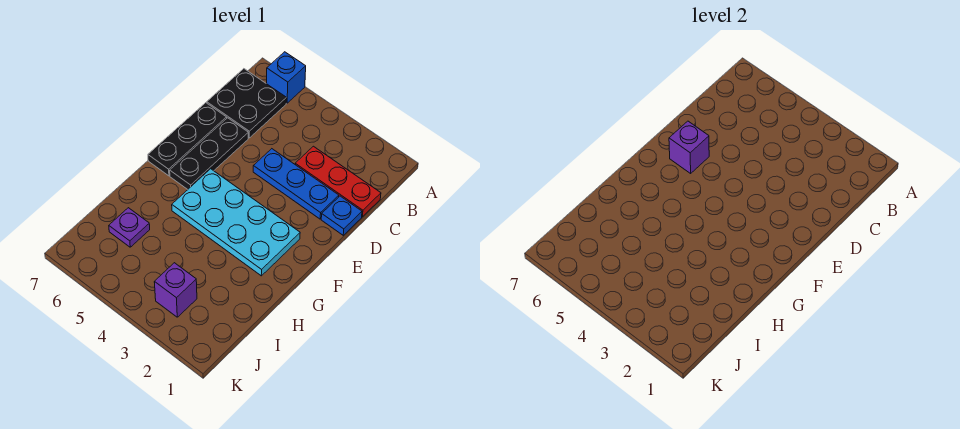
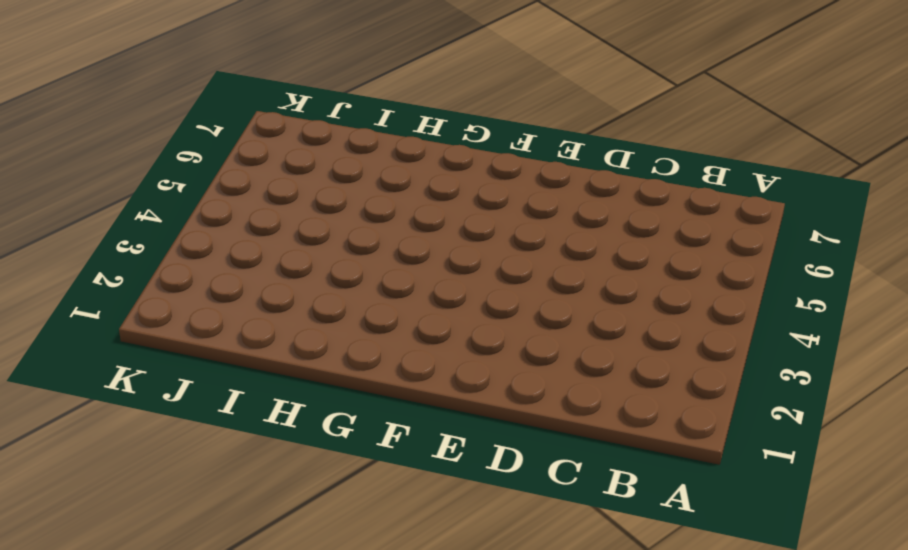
none -> blue brick A6 level 1
none -> black plate B6:C7 level 1

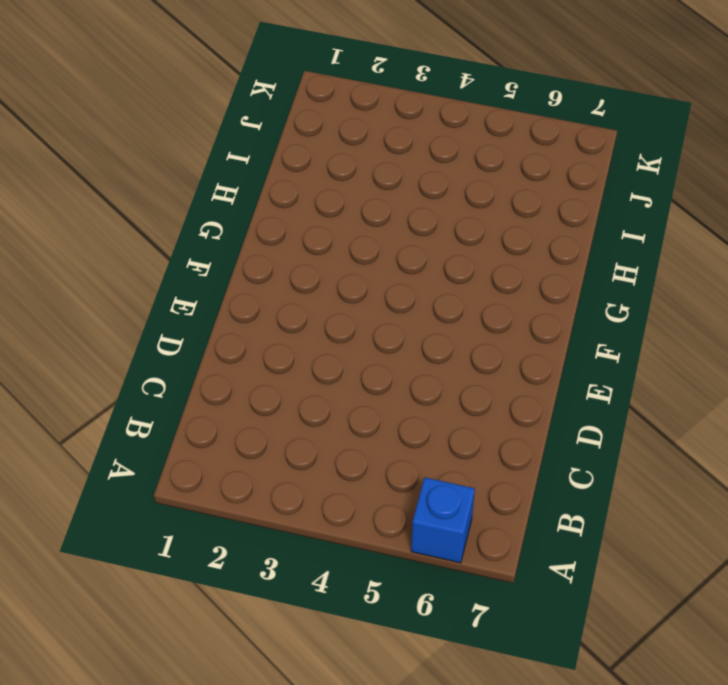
none -> black plate B6:C7 level 1
none -> red plate C1:C3 level 1

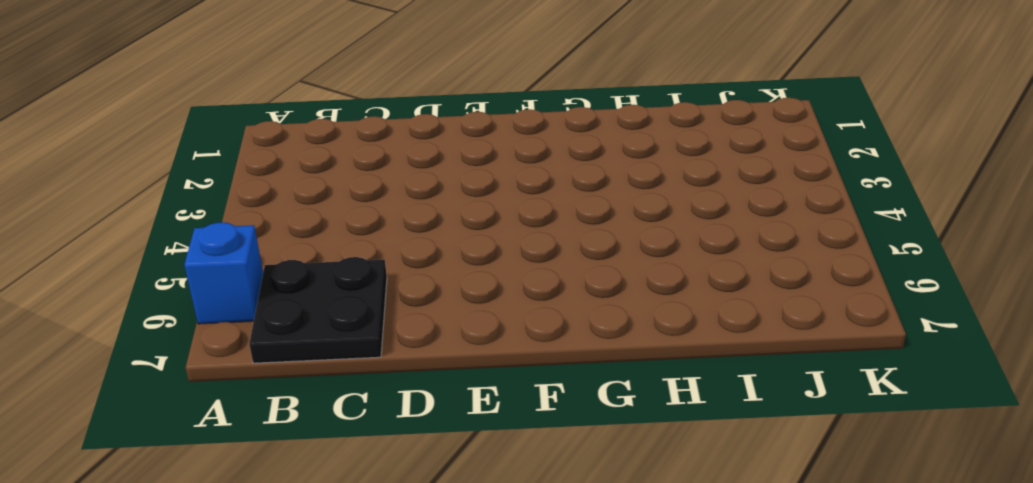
none -> red plate C1:C3 level 1
none -> blue plate D1 level 1

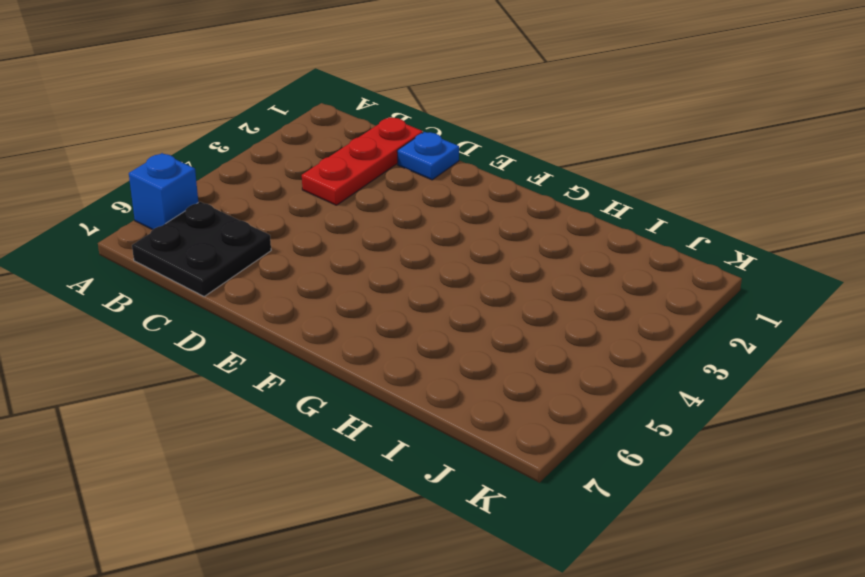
none -> blue plate D2:D4 level 1
none -> black plate D6:F6 level 1

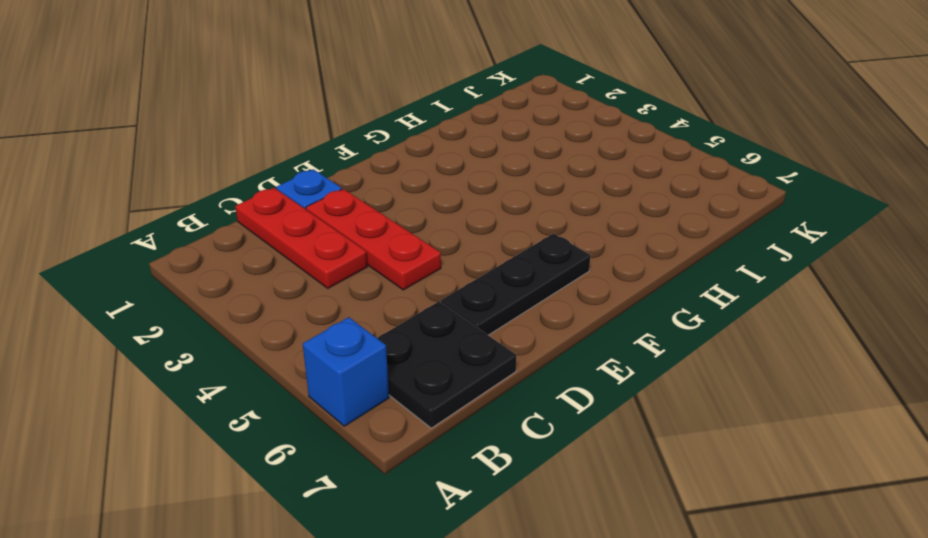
red plate D2:D4 level 1 -> blue plate D2:D4 level 1
none -> black plate D7:F7 level 1
none -> cyan plate F2:G5 level 1

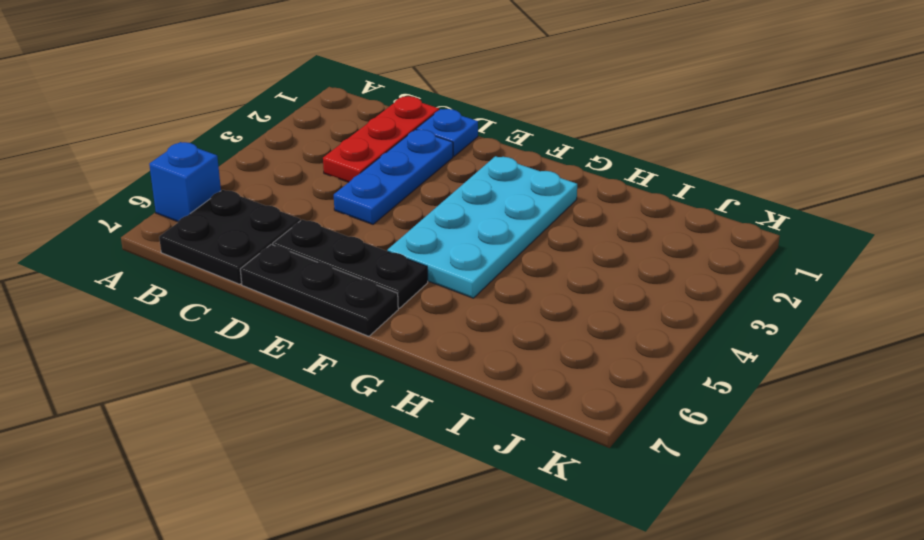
none -> purple plate I6 level 1
none -> purple brick J3 level 1

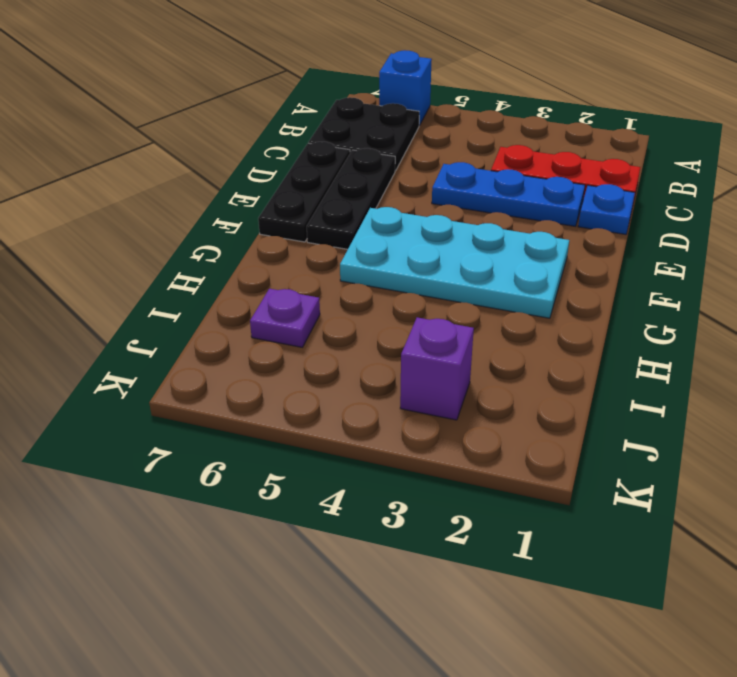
none -> purple brick E6 level 2

